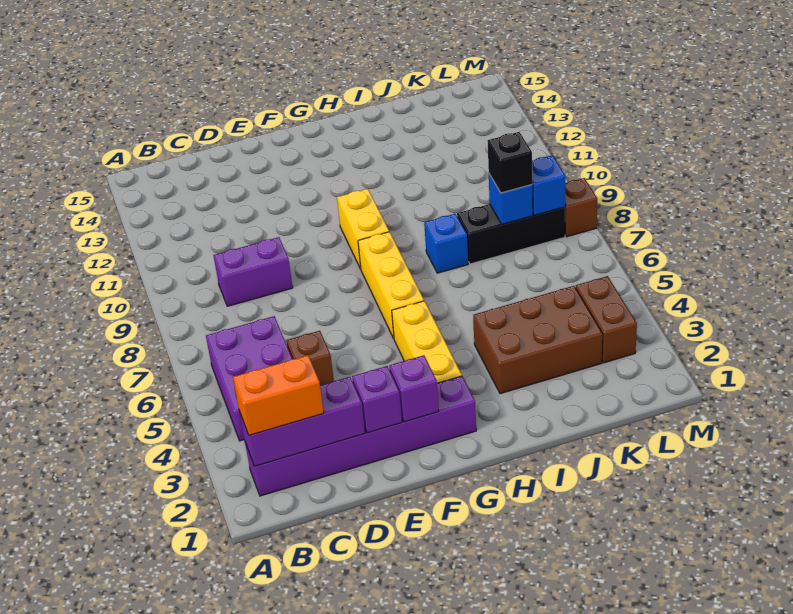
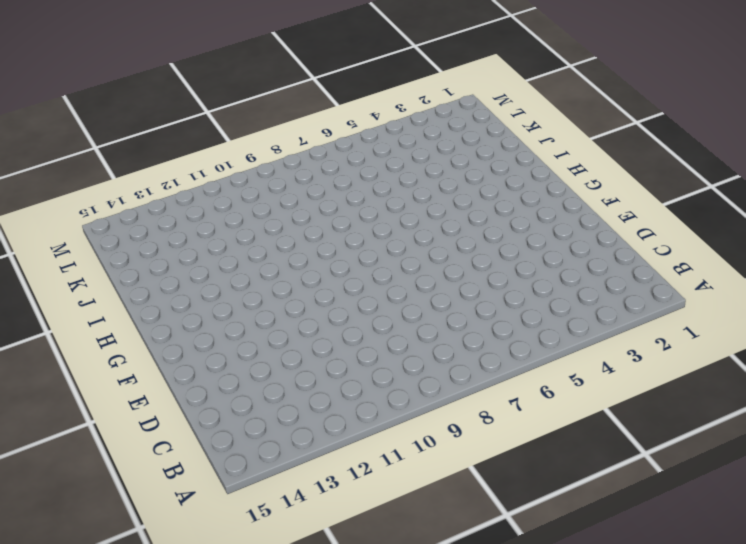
none -> purple brick B2:G2 level 1
none -> purple brick B4:C6 level 1
none -> purple brick C9:D9 level 1

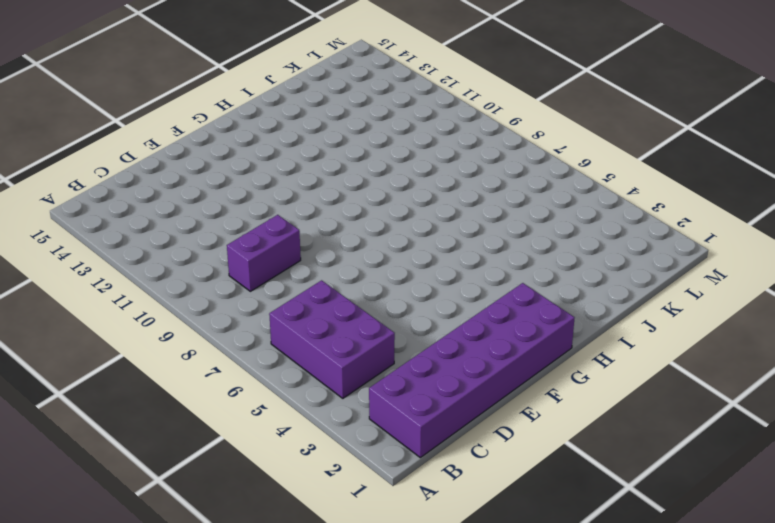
purple brick B1:G2 level 1 -> purple brick B2:G2 level 1
none -> brown brick D5 level 1
none -> yellow brick G3:G5 level 1
none -> yellow brick G6:G8 level 1

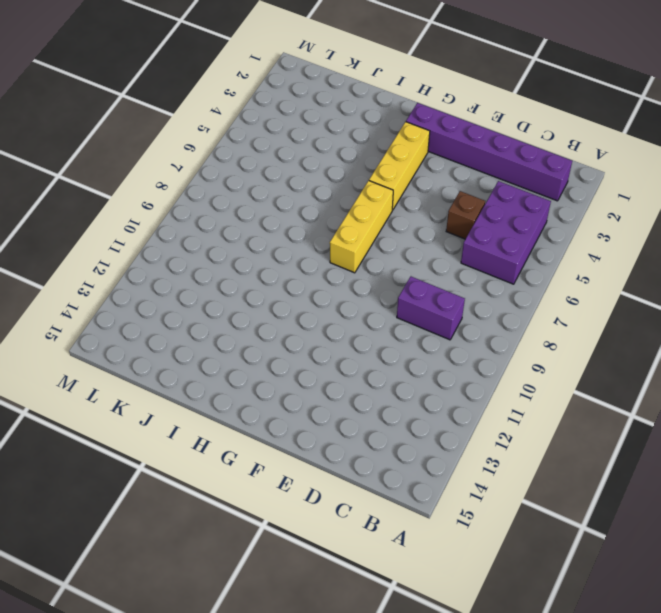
none -> yellow brick G9:G10 level 1
none -> brown brick I3:K4 level 1
none -> blue brick I8 level 1

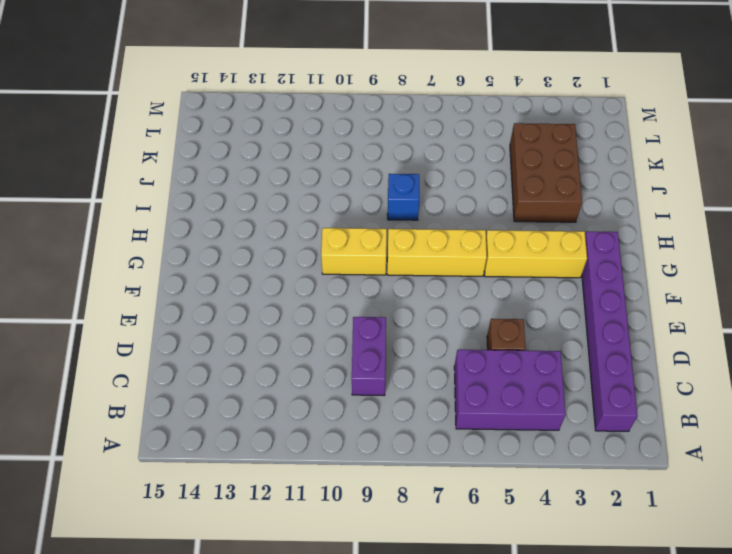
none -> black brick J8:L8 level 1
none -> brown brick L3:L4 level 1
none -> brown brick M8 level 1

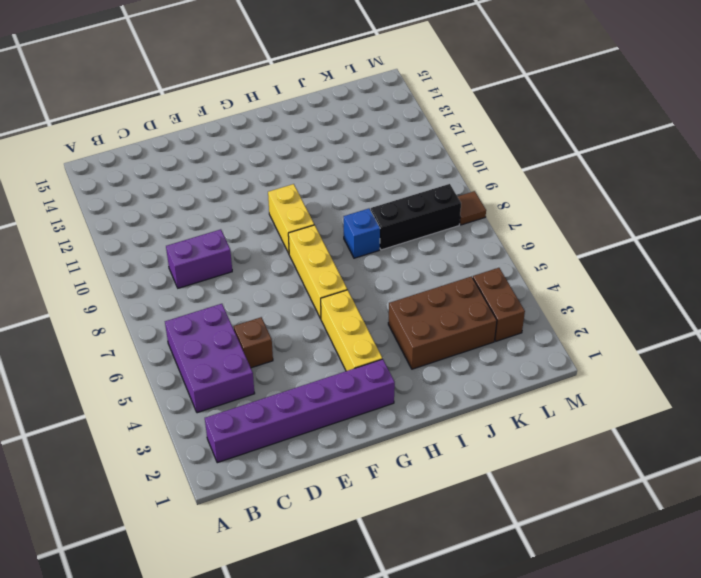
brown tile M8 level 1 -> brown brick M8 level 1
none -> purple brick B2:D2 level 2
none -> purple brick E2 level 2
none -> purple brick F2 level 2

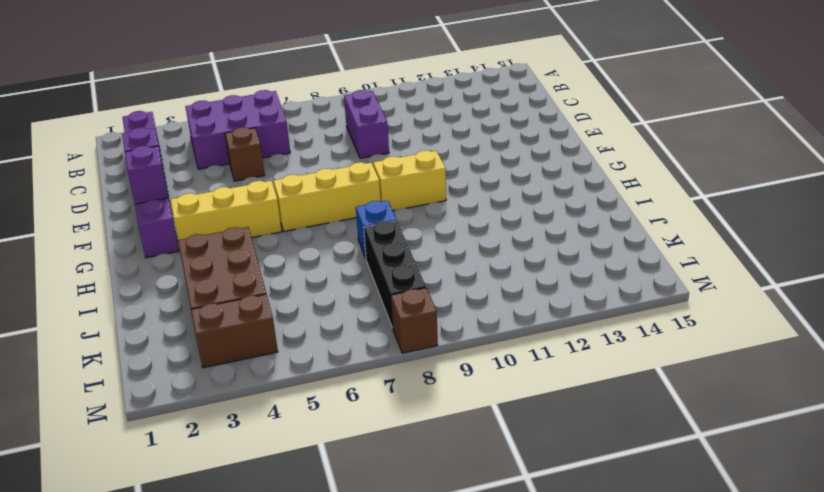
none -> purple brick B2:D2 level 2
none -> blue brick K8 level 2
none -> blue brick L8 level 2

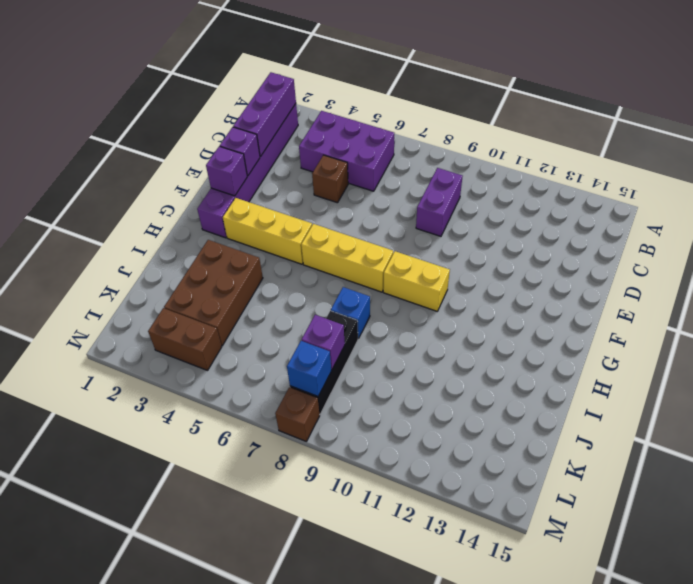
purple brick K8 level 2 -> blue brick K8 level 2
none -> orange brick B2:C2 level 3
none -> black brick K8 level 3

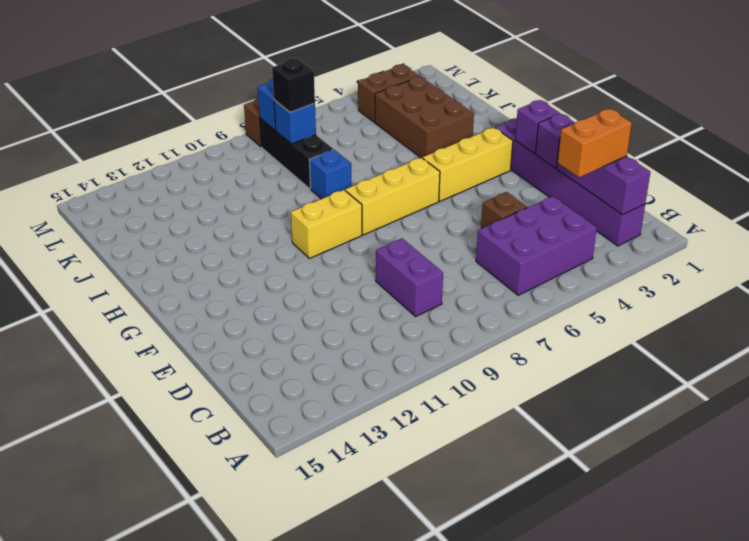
orange brick C2:C3 level 3 -> orange brick B2:C2 level 3

